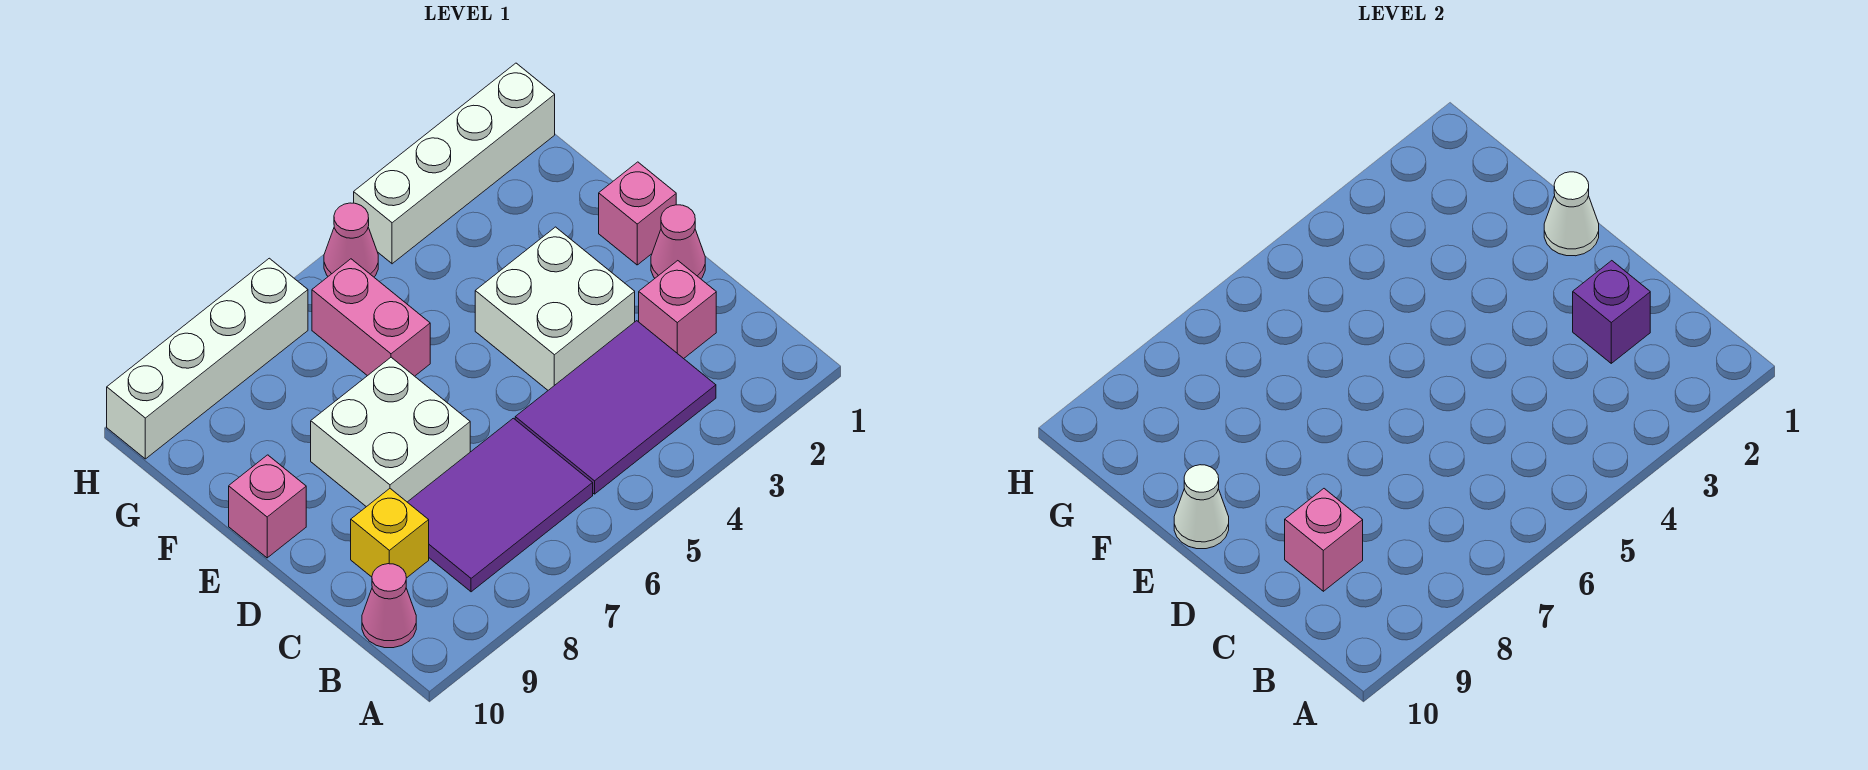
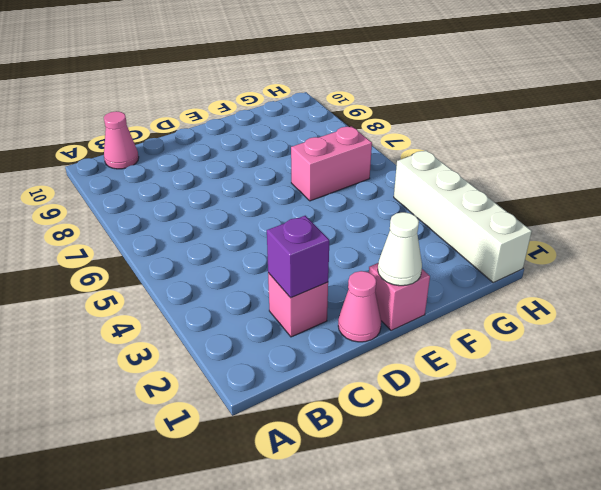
none -> purple tile B3:C5 level 1
none -> purple tile B6:C8 level 1
none -> yellow brick C9 level 1

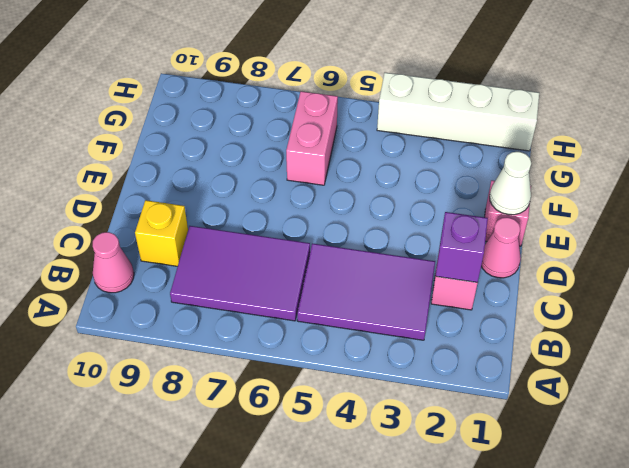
none -> white brick D3:E4 level 1
none -> white brick D7:E8 level 1
none -> pink brick E10 level 1

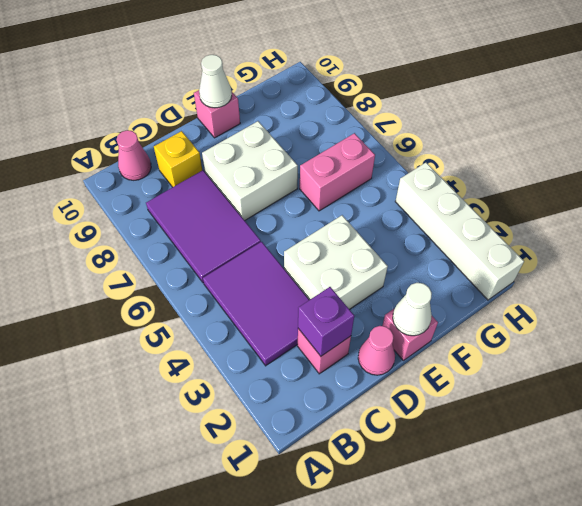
none -> pink cone H5 level 1
none -> white brick H7:H10 level 1
none -> pink brick C9 level 2

